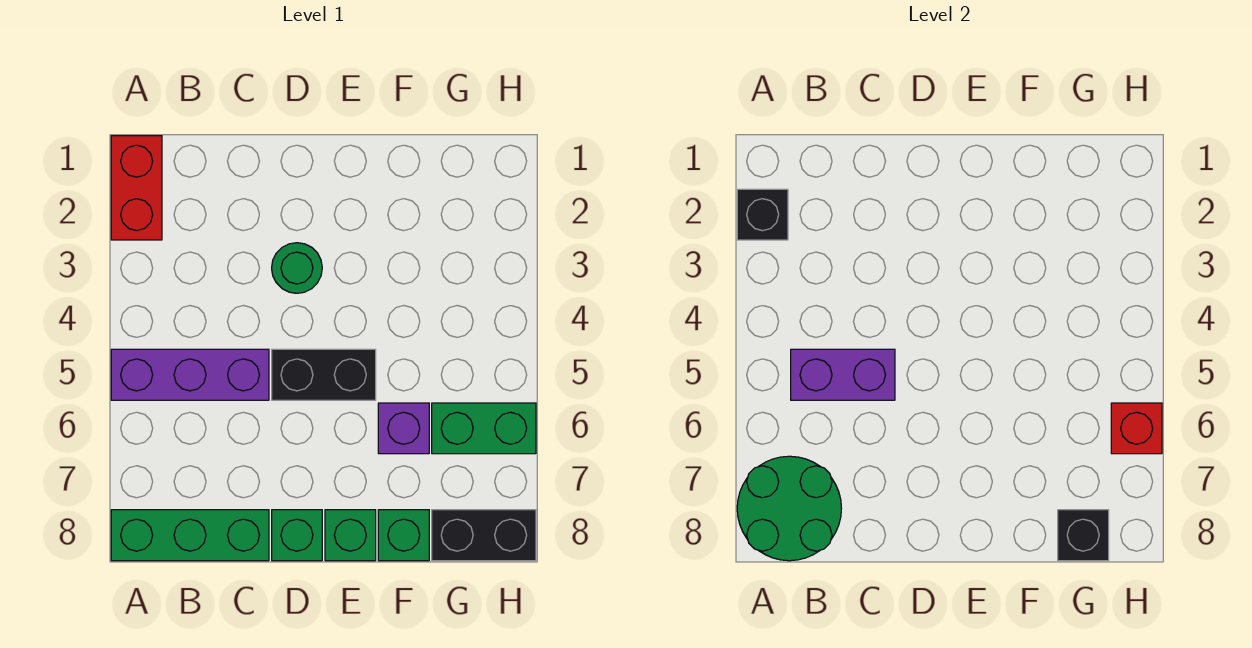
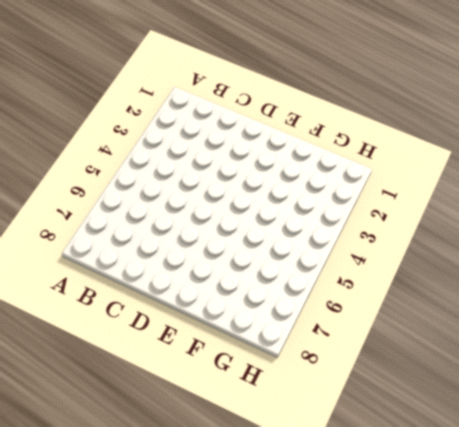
none -> red brick A1:A2 level 1
none -> purple brick A5:C5 level 1
none -> green brick A8:C8 level 1

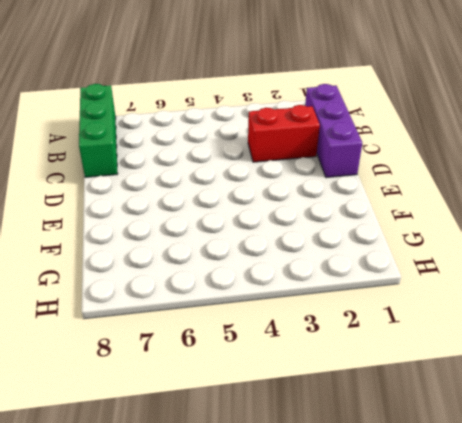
purple brick B1:D1 level 1 -> purple brick A5:C5 level 1
red brick C2:C3 level 1 -> red brick A1:A2 level 1
none -> green round brick D3 level 1
none -> black brick D5:E5 level 1
none -> green brick D8 level 1

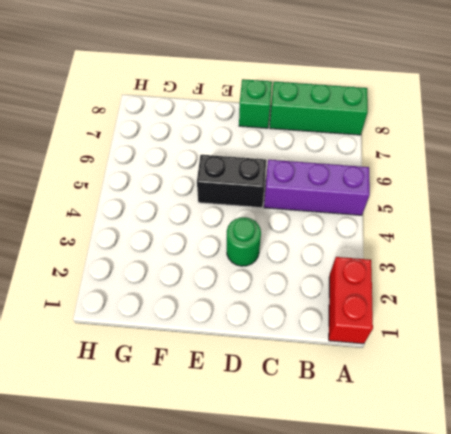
none -> green brick E8 level 1
none -> purple brick F6 level 1
none -> green brick F8 level 1

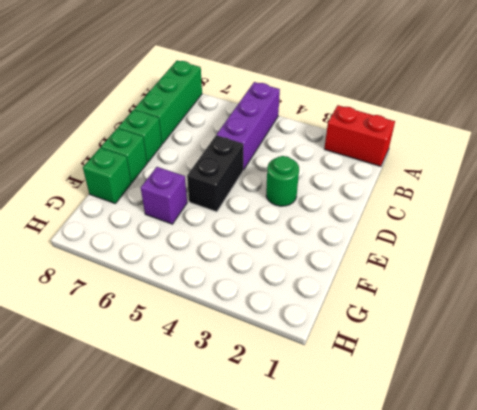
none -> green brick G6:H6 level 1
none -> black brick G8:H8 level 1
none -> black brick A2 level 2

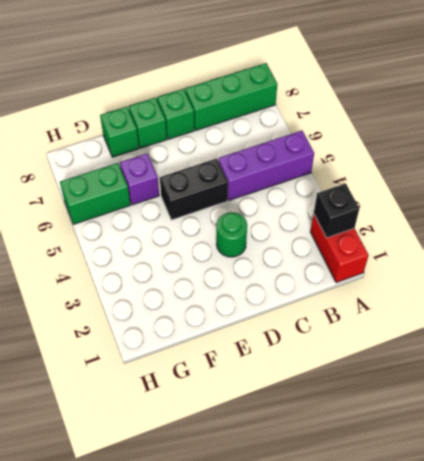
none -> black brick G8:H8 level 1
none -> green round brick A7:B8 level 2
none -> purple brick B5:C5 level 2

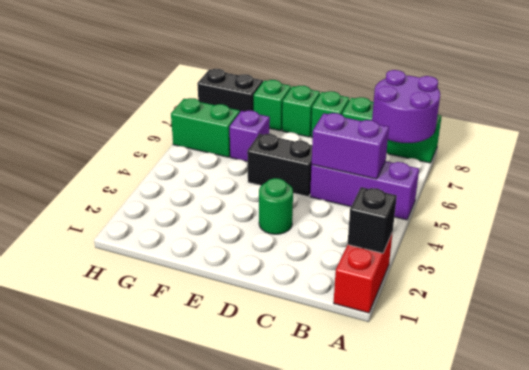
purple round brick A7:B8 level 2 -> green round brick A7:B8 level 2
none -> black brick G8 level 2
none -> red brick H6 level 2

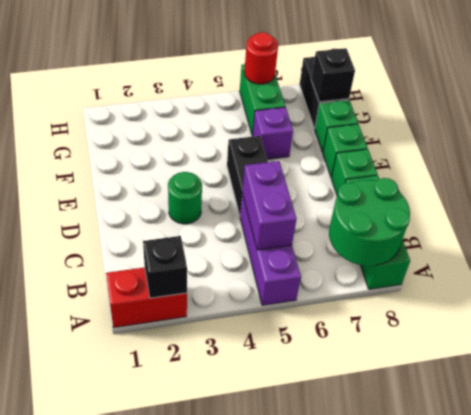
red round brick H6 level 2 -> red brick H6 level 2

